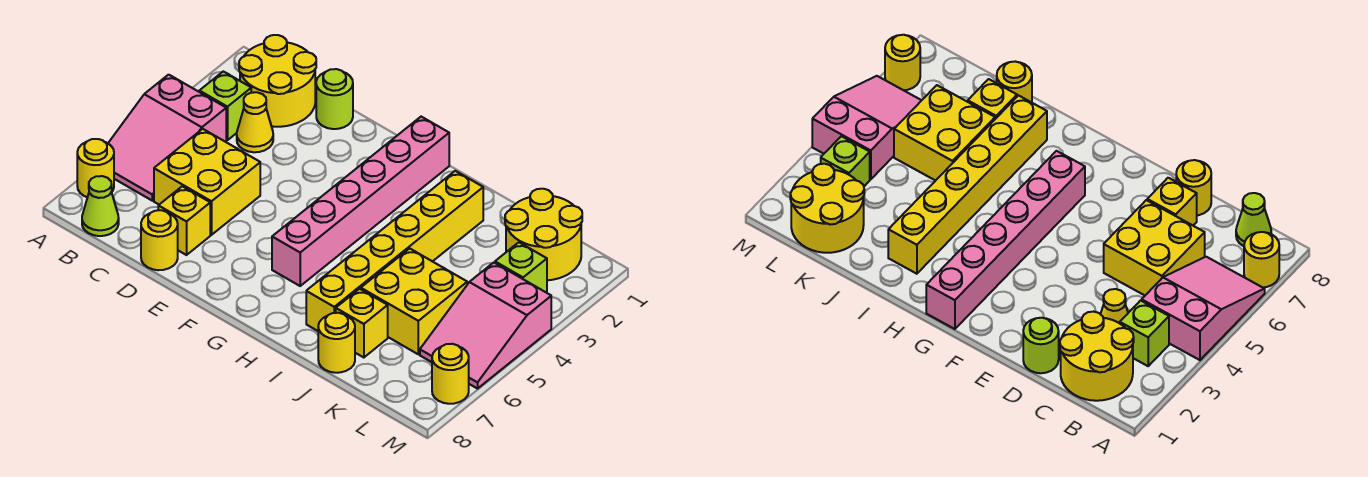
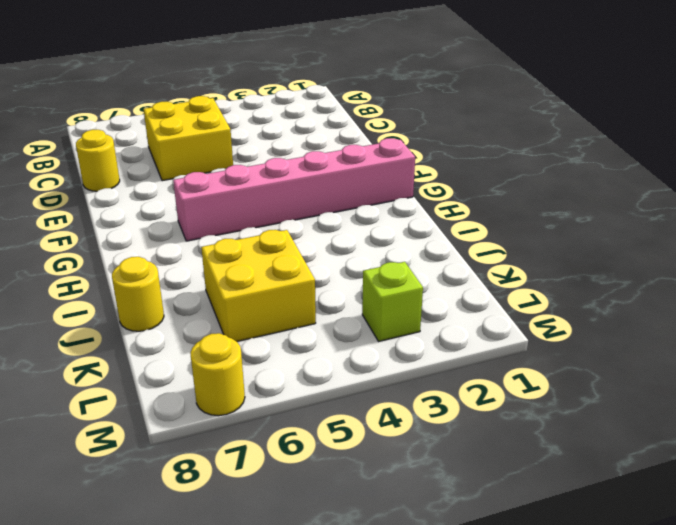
none -> pink slope A4:B6 level 1 top 4
none -> yellow round brick A7 level 1
none -> yellow round brick B1:C2 level 1

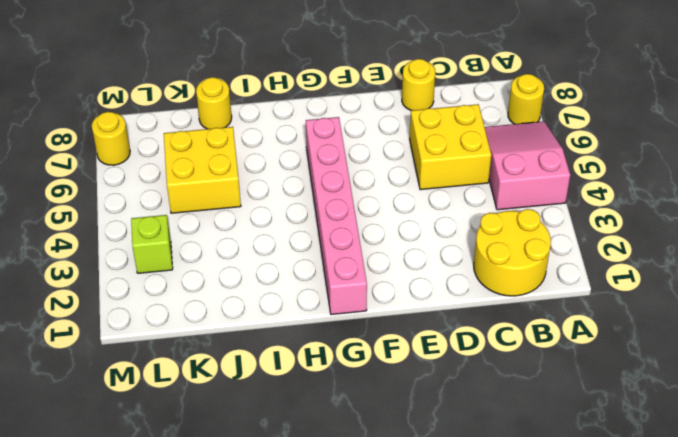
none -> lime brick B3 level 1
none -> lime cone B8 level 1
none -> yellow cone C3 level 1

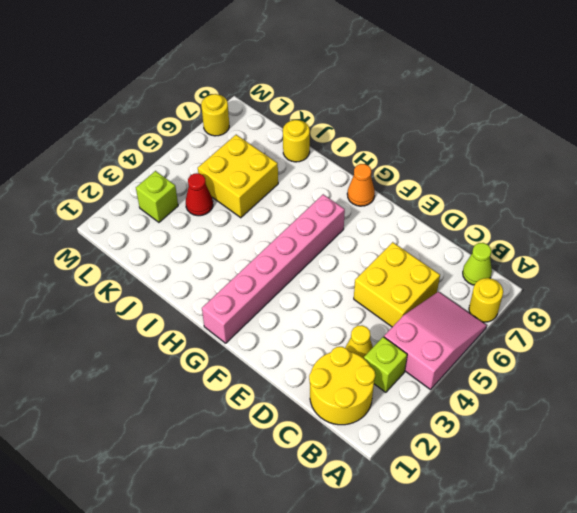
orange cone G8 level 1 -> none
red cone K4 level 1 -> none
none -> lime round brick D1 level 1
none -> yellow brick D7 level 1
none -> yellow round brick D8 level 1

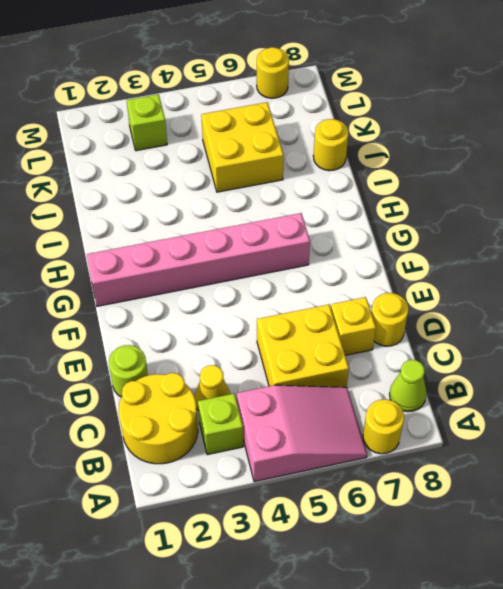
none -> yellow brick I2:I7 level 1
none -> yellow brick J7 level 1
none -> yellow round brick K1:L2 level 1

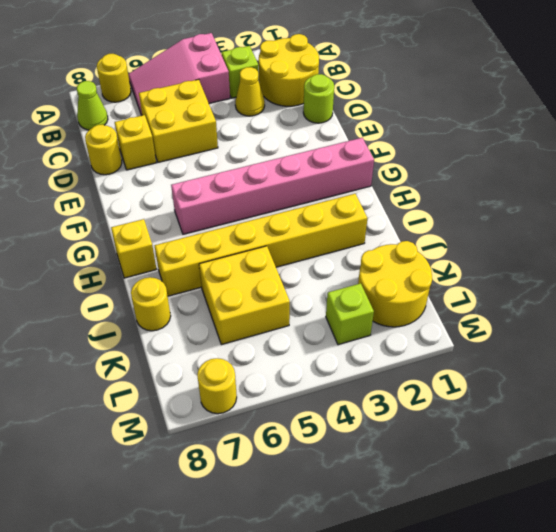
yellow brick H8 level 1 -> yellow brick J7 level 1
none -> pink slope L4:M6 level 1 top 4

